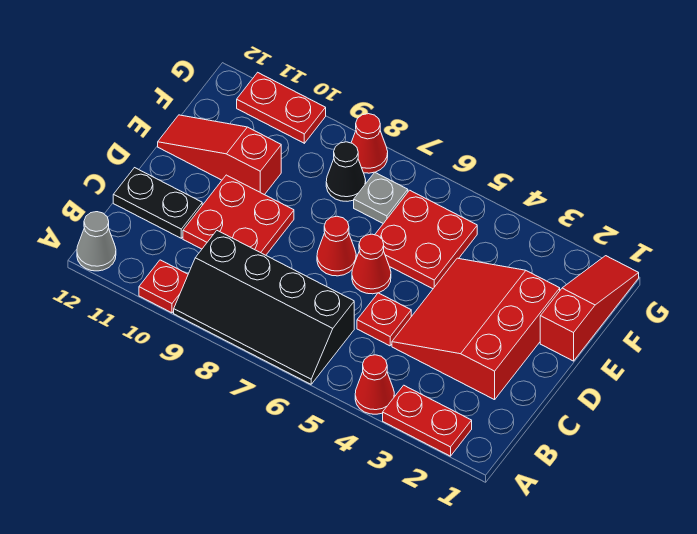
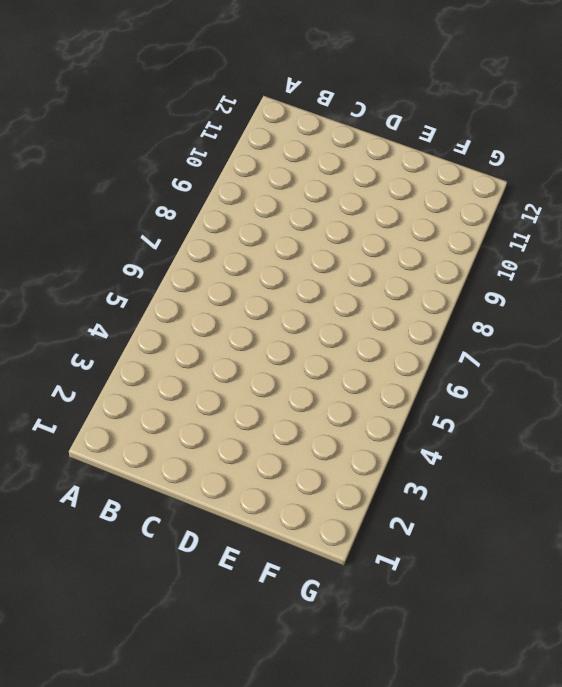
none -> red plate A2:A3 level 1
none -> red cone A4 level 1
none -> black slope A6:B9 level 1 top B

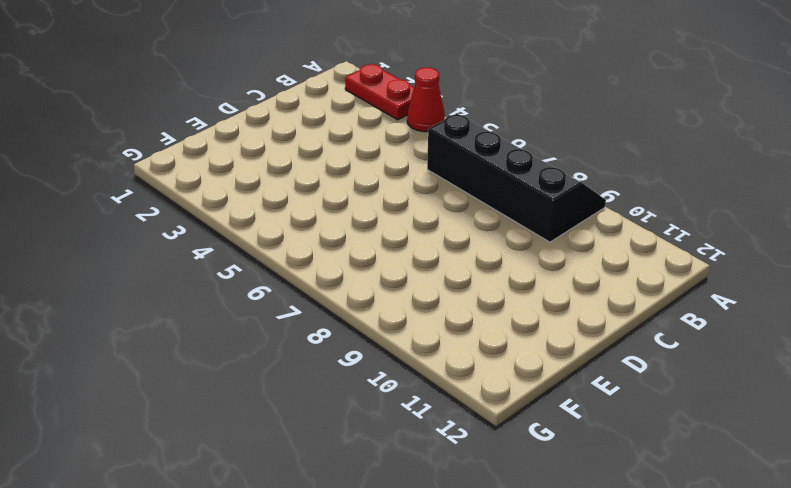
none -> red plate A10 level 1
none -> grey cone A12 level 1
none -> red slope C2:E4 level 1 top 2

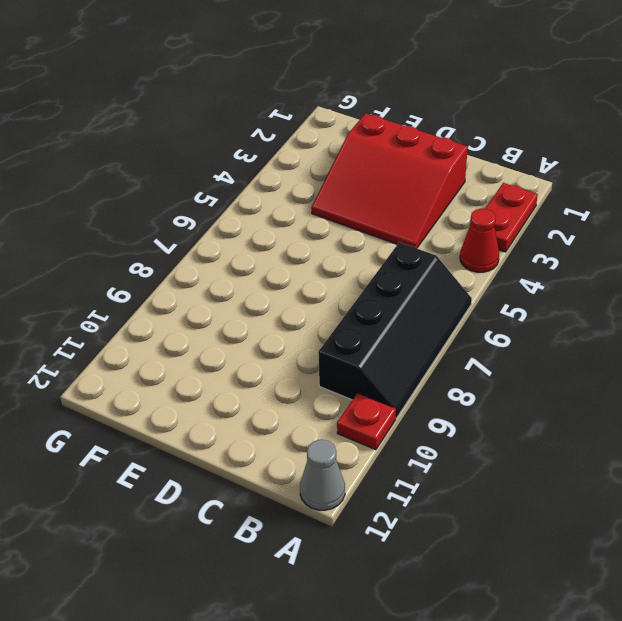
none -> red plate C5 level 1
none -> red plate C9:D10 level 1
none -> black plate C11:C12 level 1

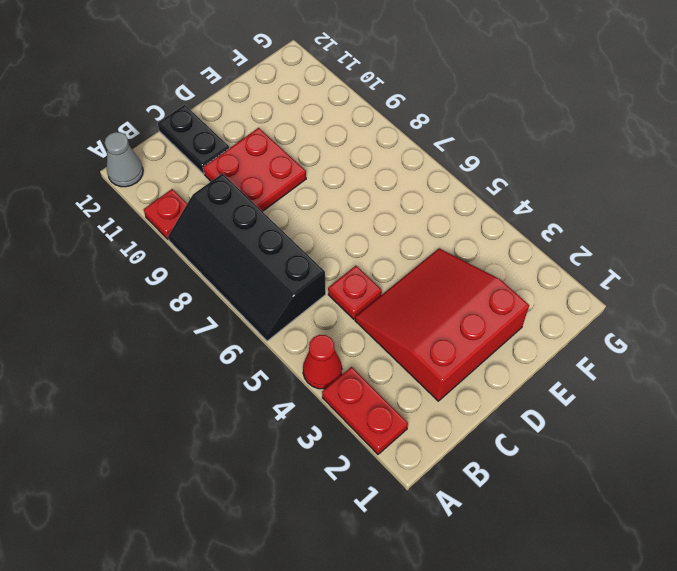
none -> red cone D6 level 1
none -> red cone D7 level 1
none -> red slope E1:G1 level 1 top E

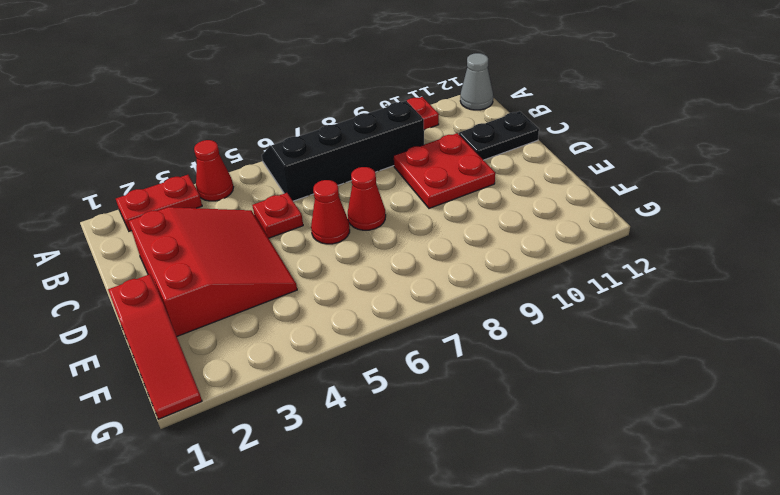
none -> red plate E5:F6 level 1
none -> red slope E10:E12 level 1 top 10
none -> grey plate F7 level 1

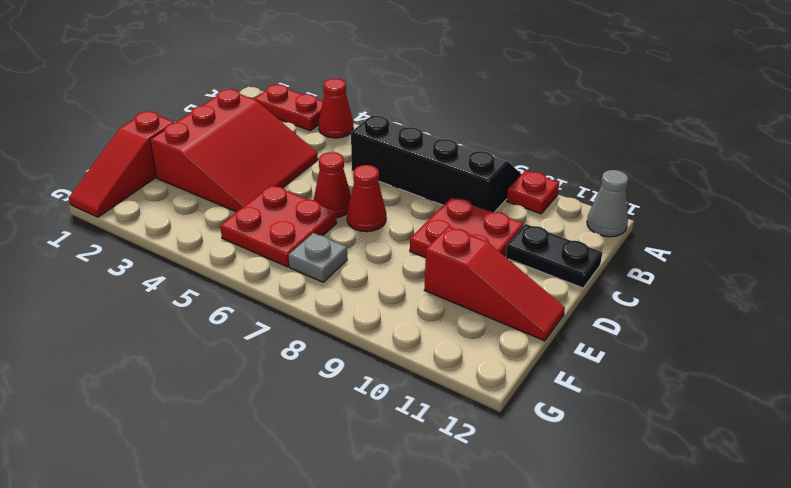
none -> red plate C5 level 1
none -> black cone F8 level 1
none -> red cone G8 level 1

